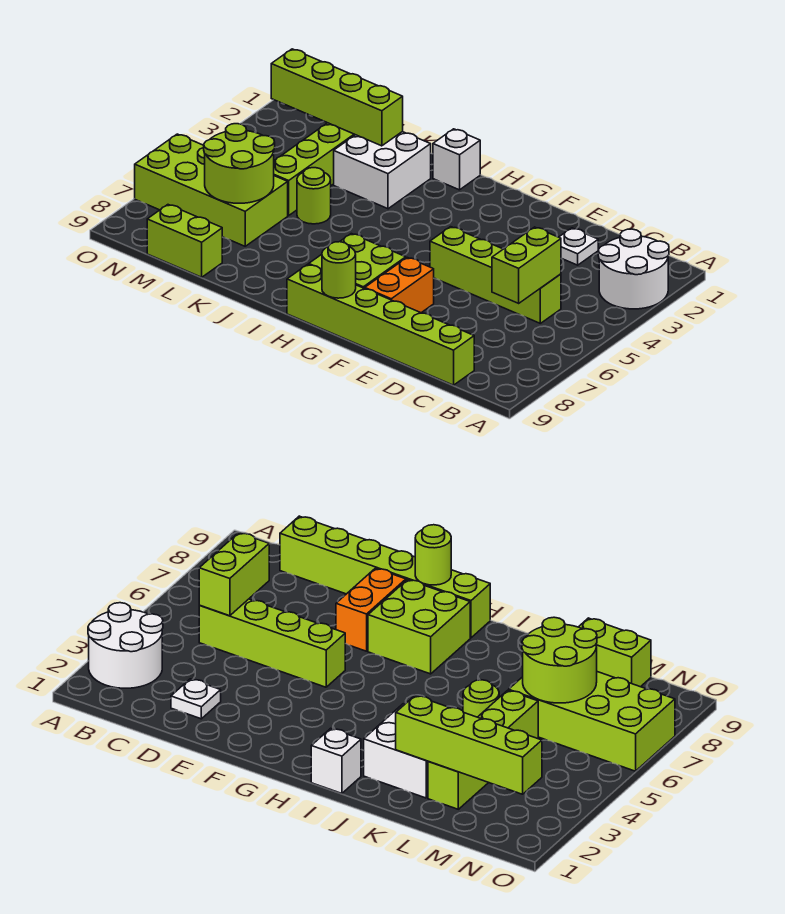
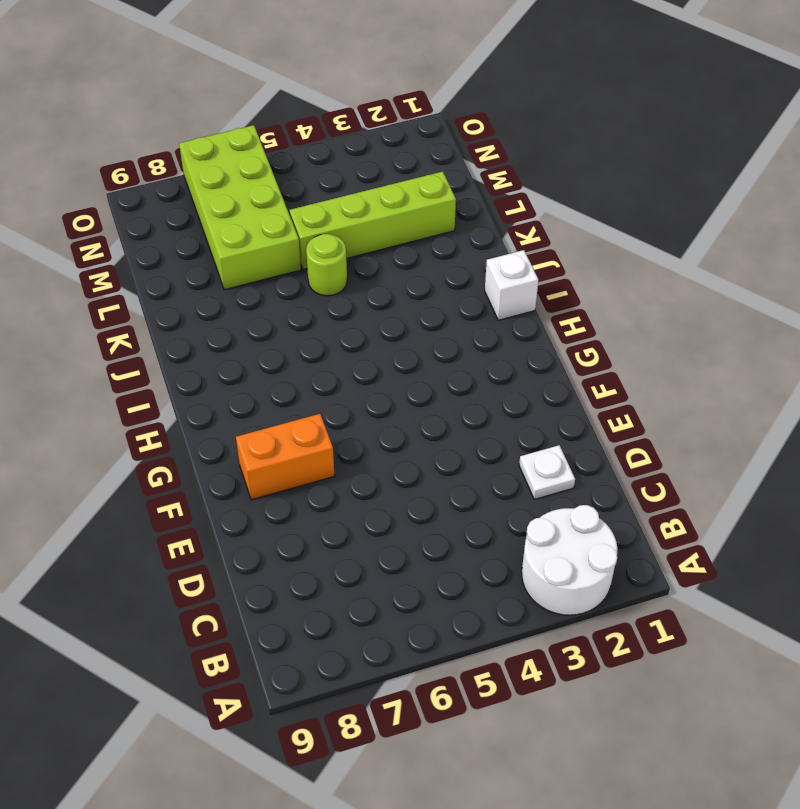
none -> lime brick C5:F5 level 1
none -> lime brick C9:H9 level 1
none -> lime brick G7:H8 level 1

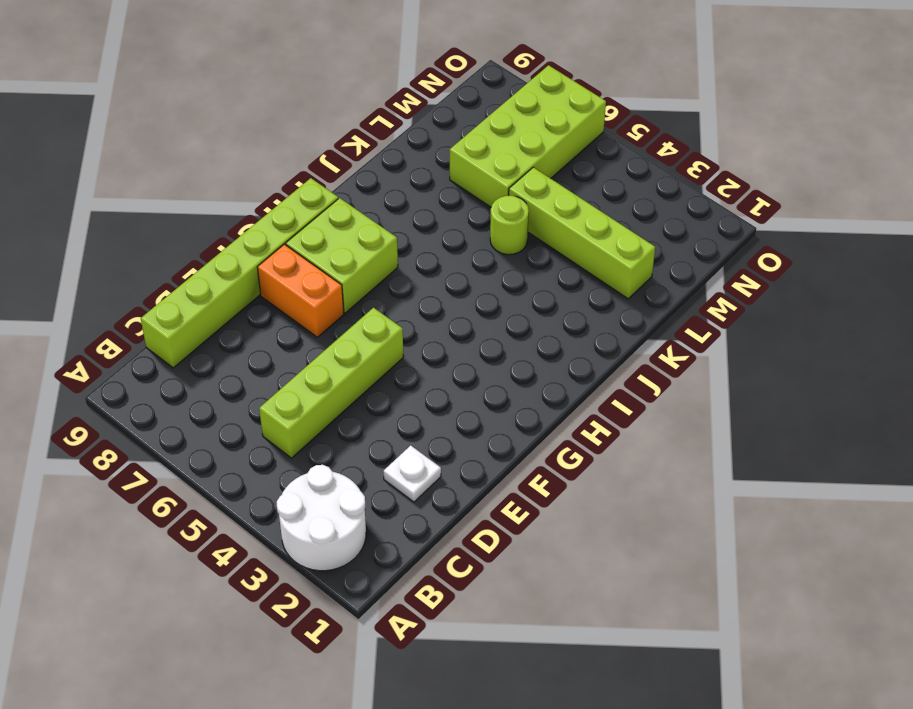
none -> white brick I1 level 1
none -> white brick J2:K3 level 1
none -> lime brick L9:M9 level 1

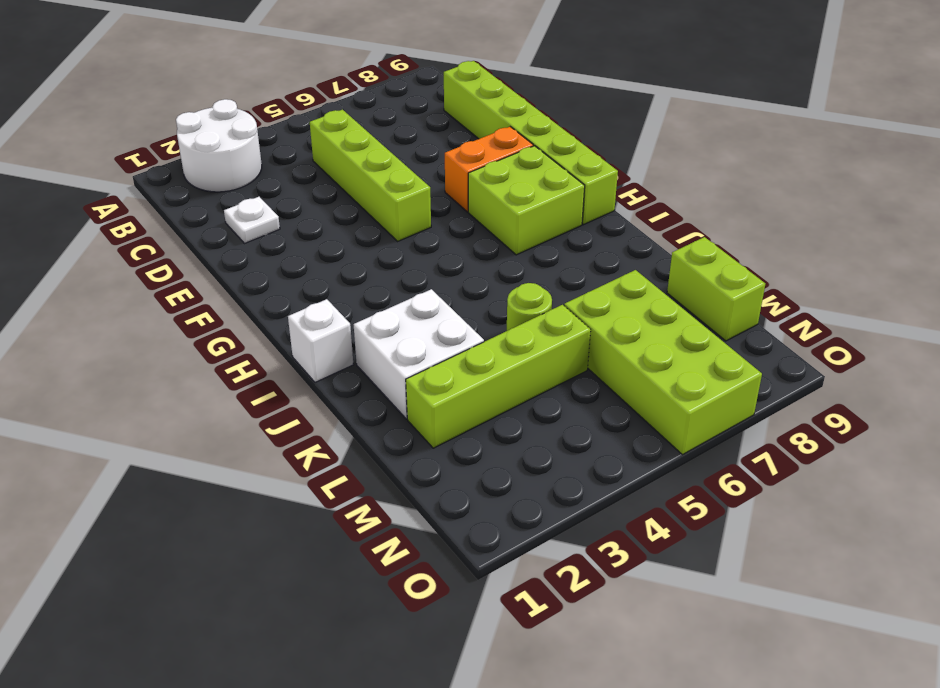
none -> lime brick C5:C6 level 2
none -> lime round brick G9 level 2
none -> lime brick K2:N2 level 2

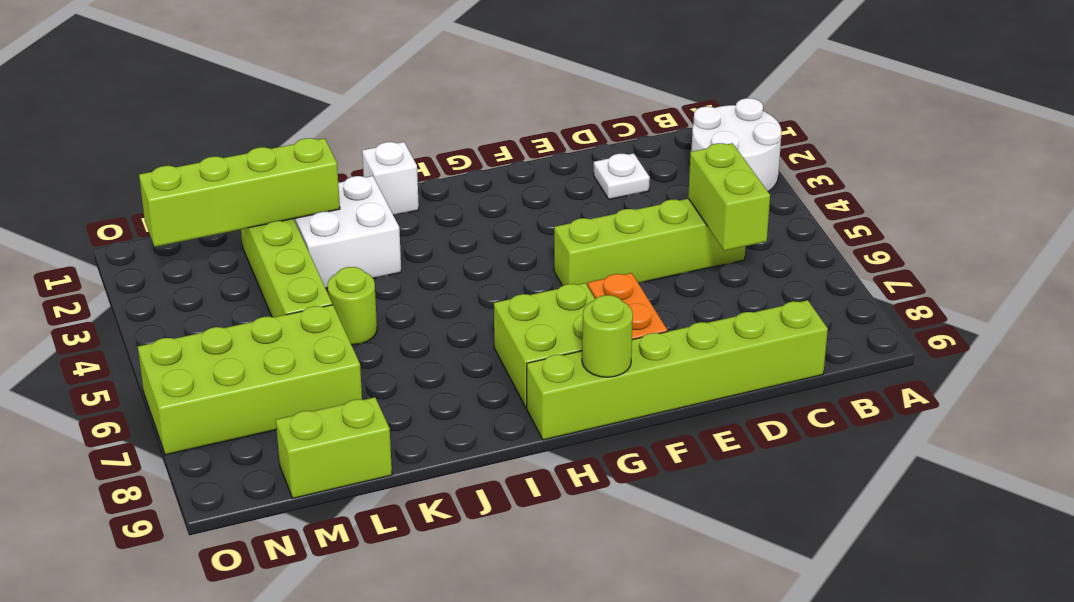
none -> lime round brick L6:M7 level 2

